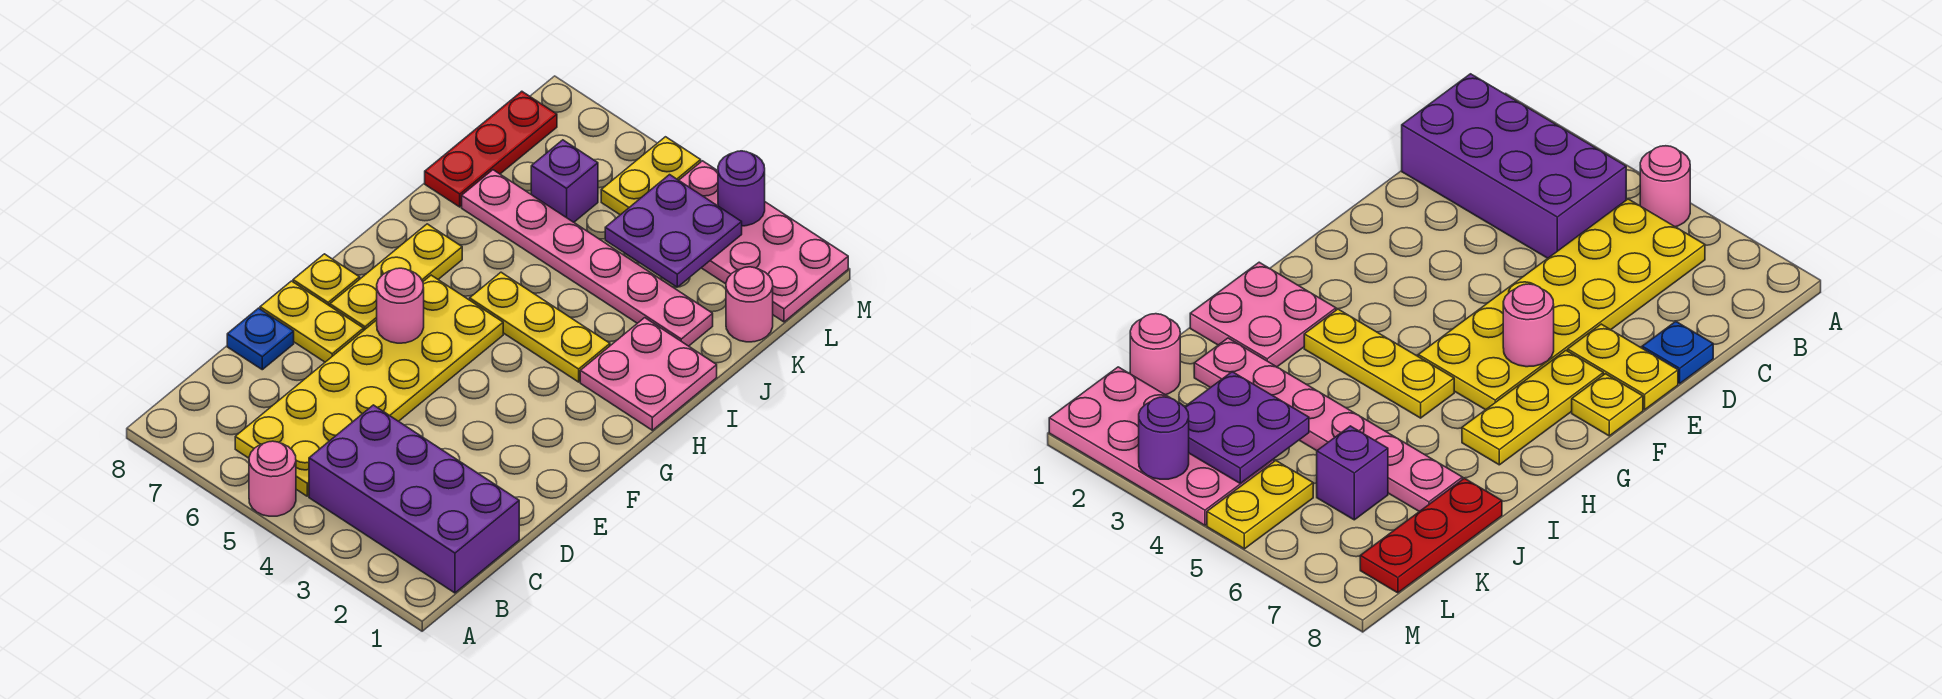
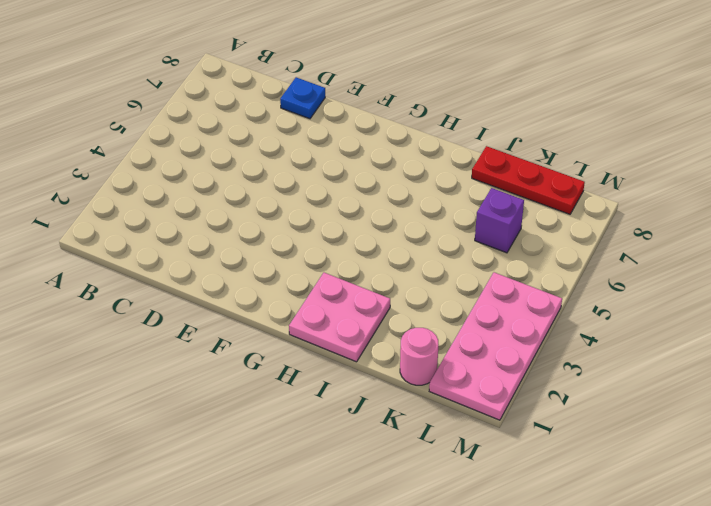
none -> pink round brick A5 level 1
none -> purple brick B1:C4 level 1
none -> yellow plate B5:G6 level 1

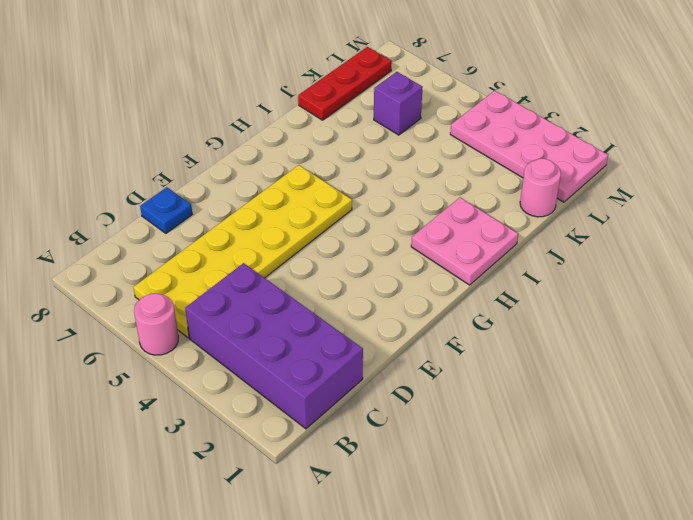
none -> yellow plate E7:E8 level 1
none -> yellow plate F7:H7 level 1
none -> yellow plate F8 level 1

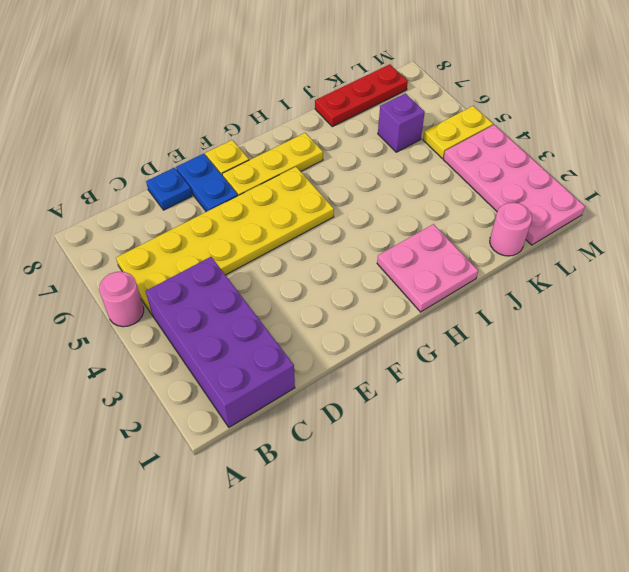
blue plate E7:E8 level 1 -> yellow plate E7:E8 level 1
none -> yellow plate H3:H5 level 1
none -> pink plate J2:J7 level 1
none -> pink round brick F6 level 2

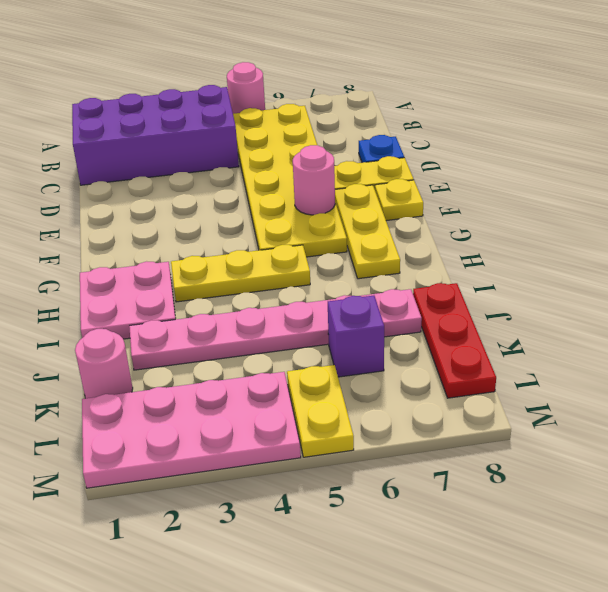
none -> purple plate K3:L4 level 2
none -> purple round brick M3 level 2

